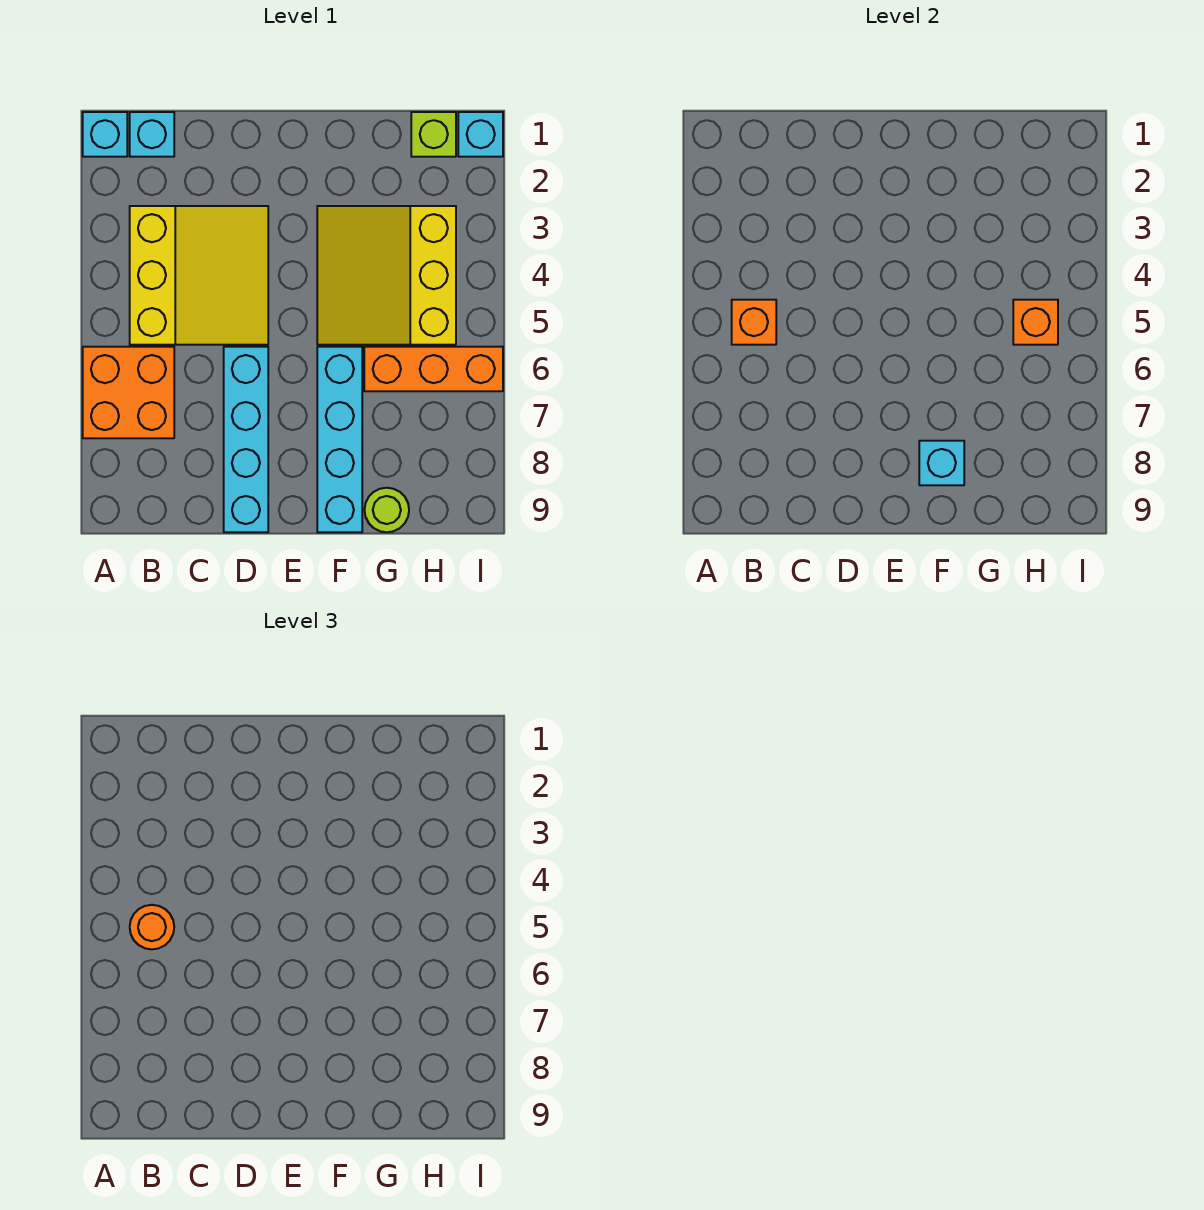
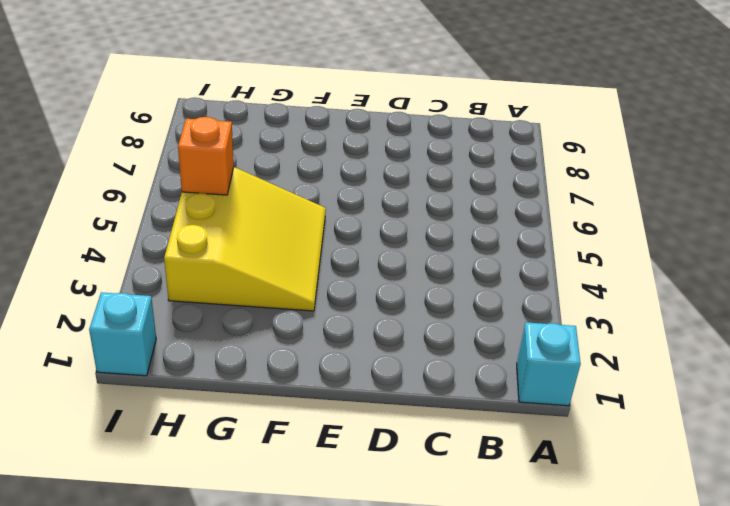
none -> orange brick A6:B7 level 1
none -> cyan brick B1 level 1
none -> yellow slope B3:D5 level 1 top B

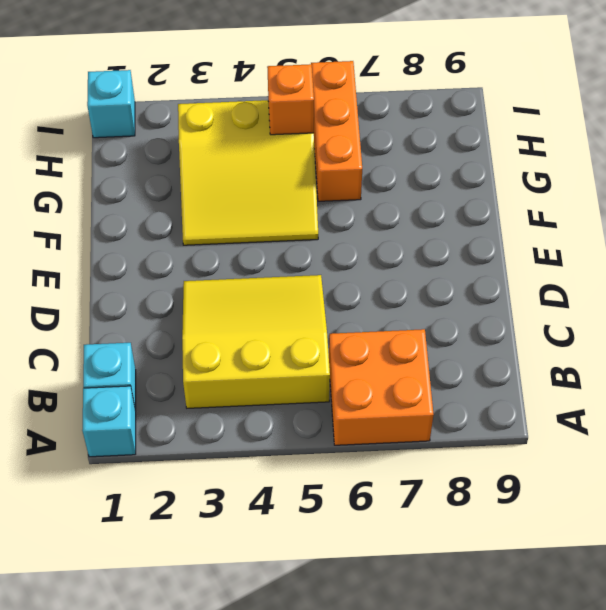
none -> cyan brick D6:D9 level 1
none -> cyan brick F6:F9 level 1
none -> lime round brick G9 level 1

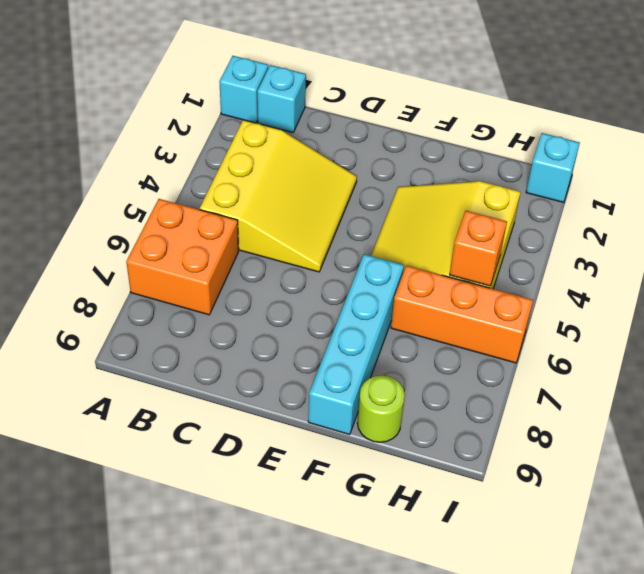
none -> cyan brick D6:D9 level 1
none -> lime brick H1 level 1
none -> orange brick B5 level 2

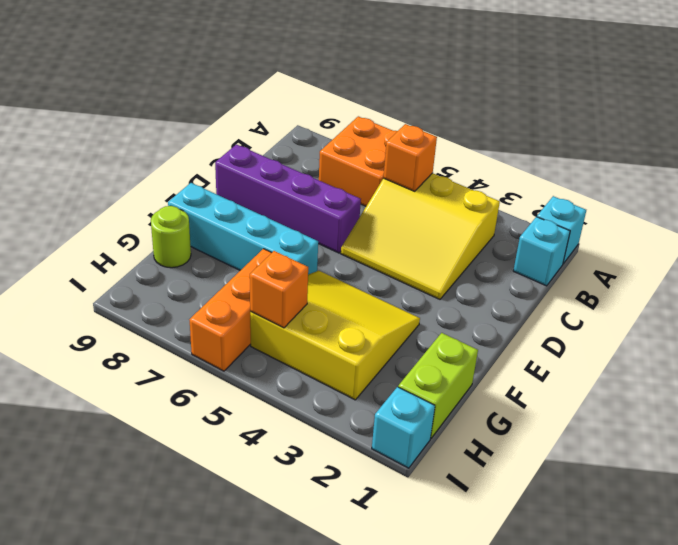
purple brick D6:D9 level 1 -> cyan brick D6:D9 level 1
lime brick G1:H1 level 1 -> lime brick H1 level 1
none -> cyan brick F8 level 2
none -> orange round brick B5 level 3

